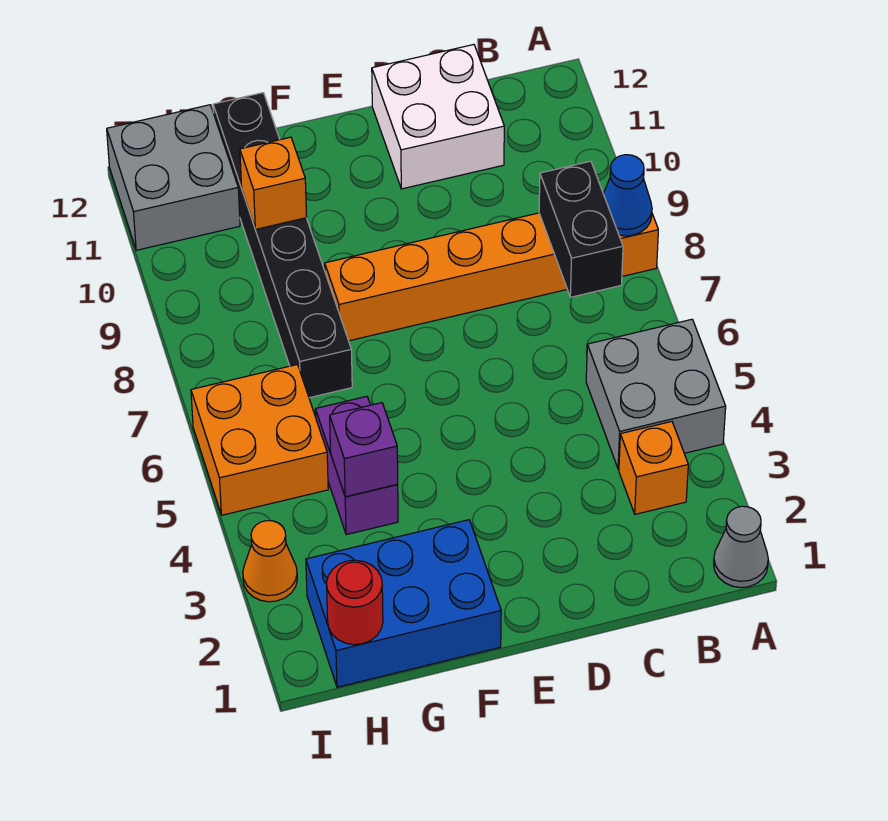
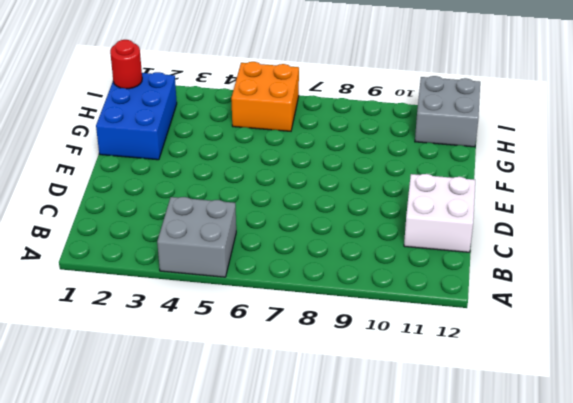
none -> grey cone A1 level 1
none -> orange brick A8:F8 level 1
none -> orange brick B3 level 1

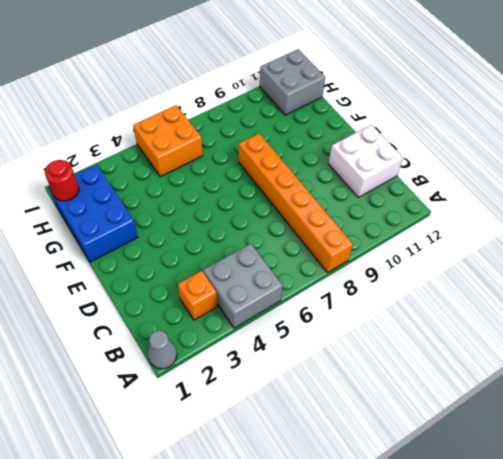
none -> purple brick G4:G5 level 1
none -> black brick G7:G12 level 1
none -> orange cone I3 level 1

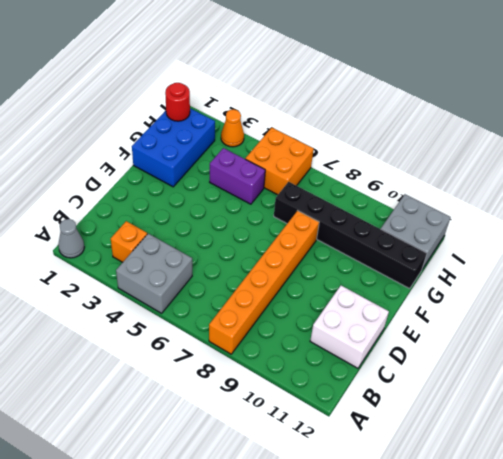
none -> blue cone A8 level 2
none -> black brick B7:B8 level 2
none -> purple brick G4 level 2

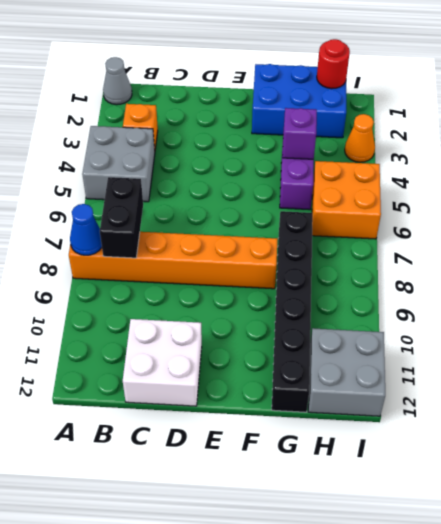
none -> orange brick G10 level 2

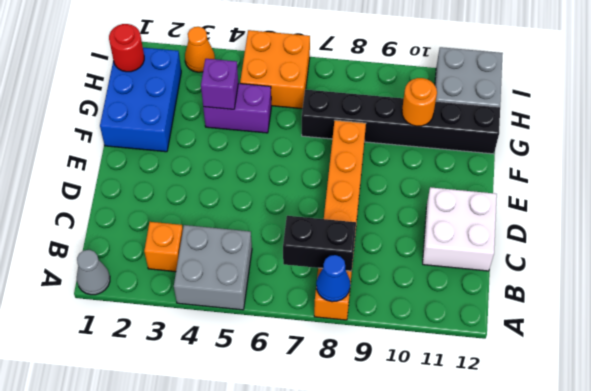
orange round brick G10 level 2 -> orange brick G10 level 2

